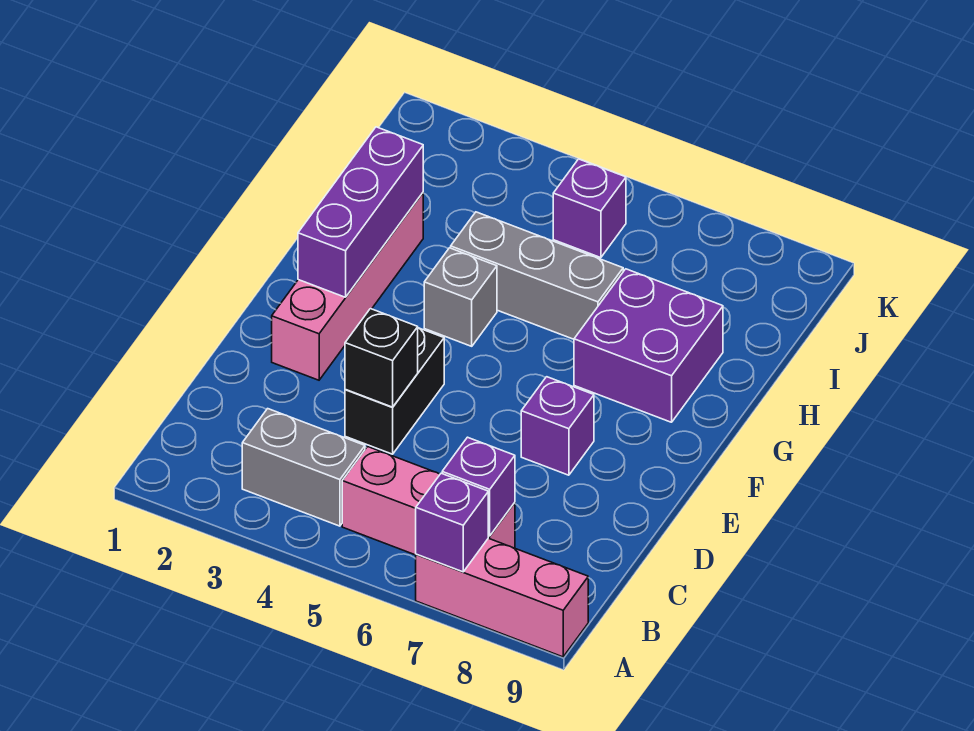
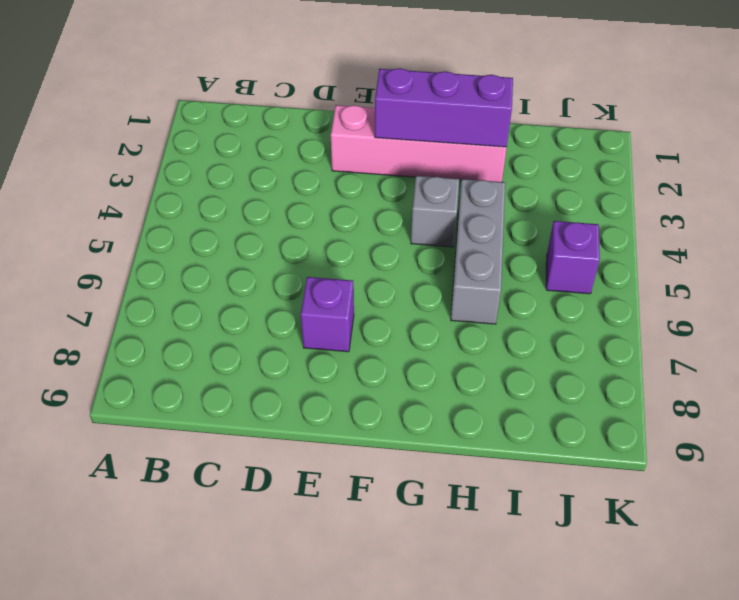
none -> pink brick A7:A9 level 1
none -> grey brick B3:B4 level 1
none -> pink brick B5:B7 level 1

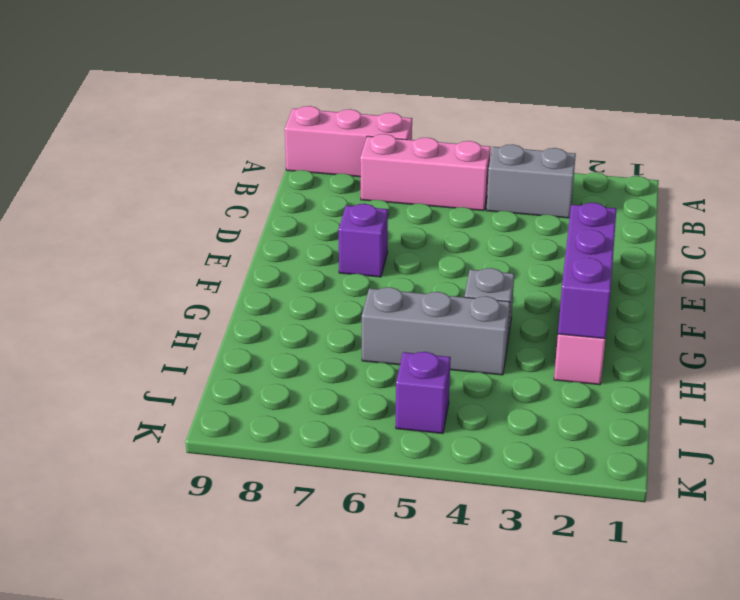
none -> black brick D4:E4 level 1
none -> purple brick G7:H8 level 1
none -> purple brick A7 level 2

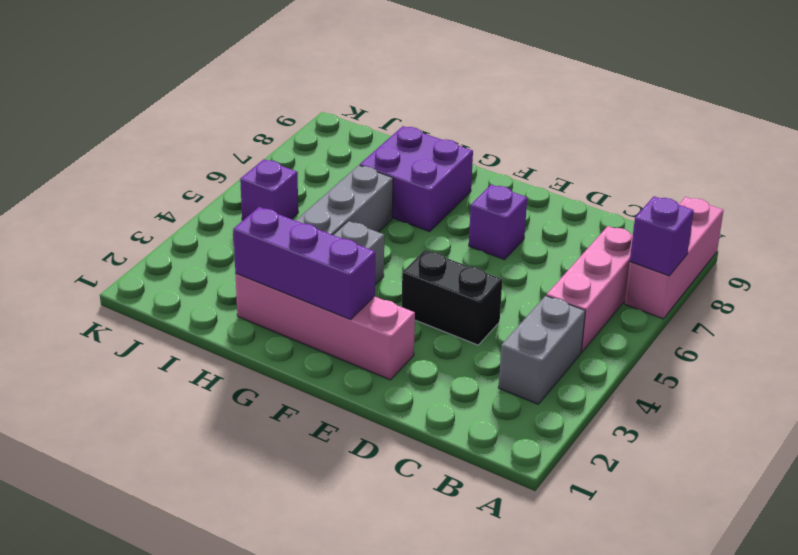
none -> purple brick B7 level 2
none -> black brick D4 level 2

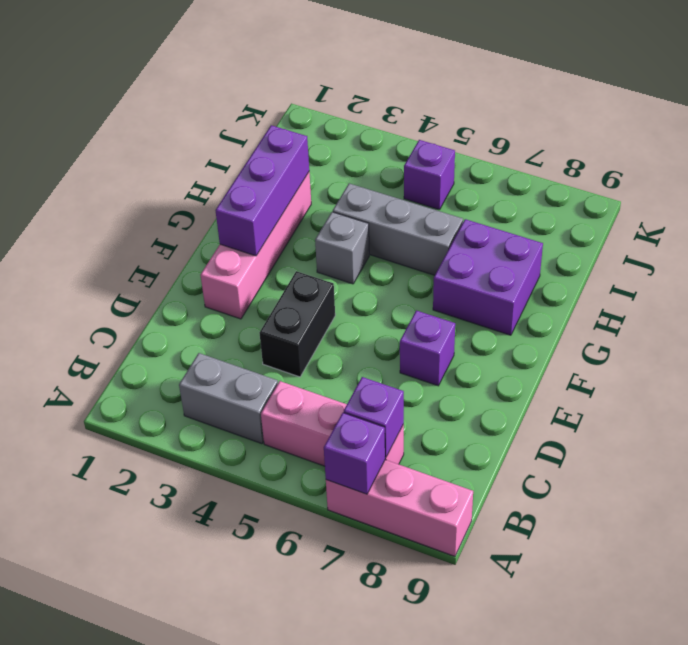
none -> black brick D4 level 2

